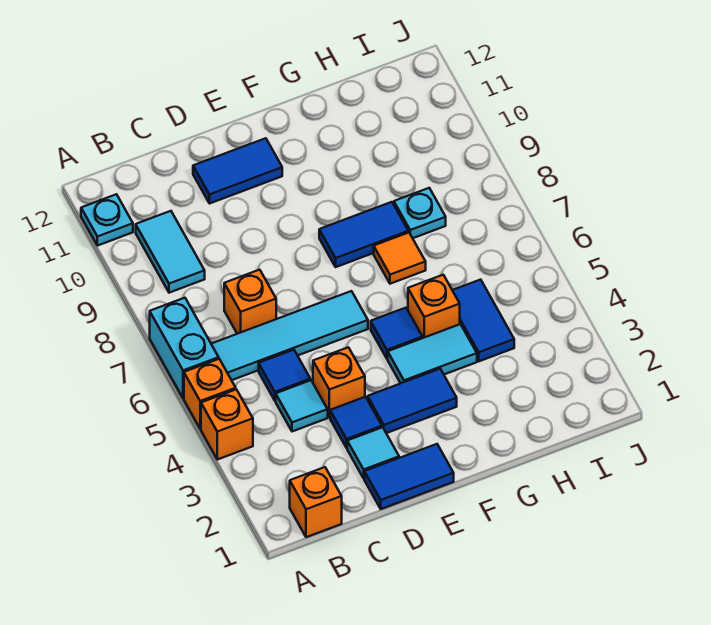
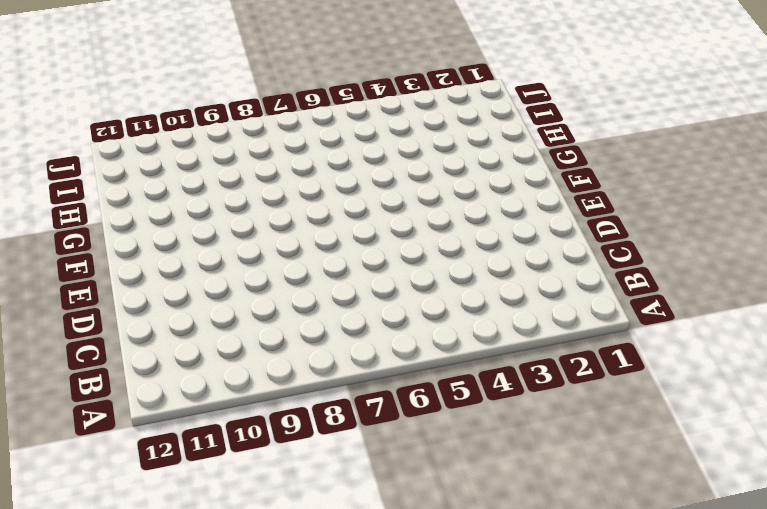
none -> orange brick A4 level 1
none -> orange brick A5 level 1
none -> cyan brick A6:A7 level 1

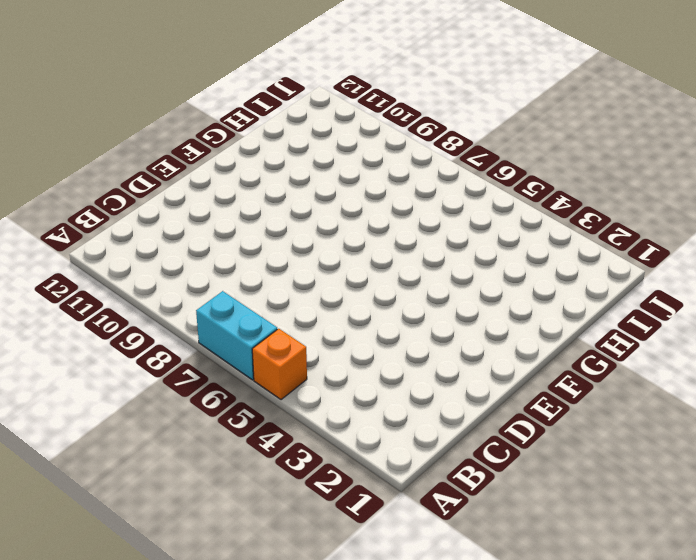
none -> orange brick A4 level 1
none -> cyan plate A11 level 1
none -> orange brick B1 level 1

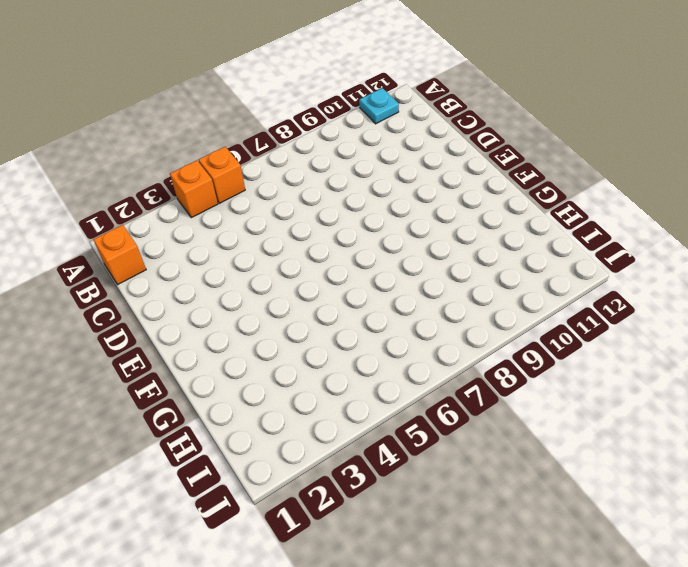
none -> cyan brick A6:A7 level 1
none -> cyan tile B6:E6 level 1
none -> cyan tile B9:B10 level 1

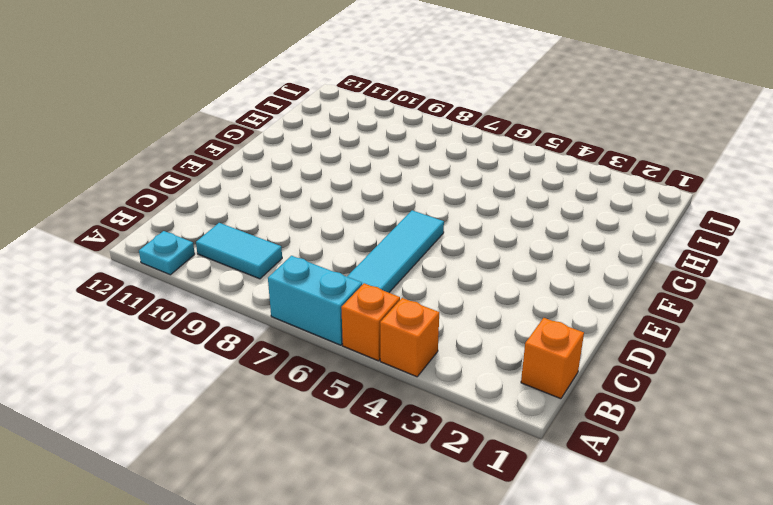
none -> cyan tile C4 level 1
none -> blue tile C5 level 1
none -> orange brick C7 level 1

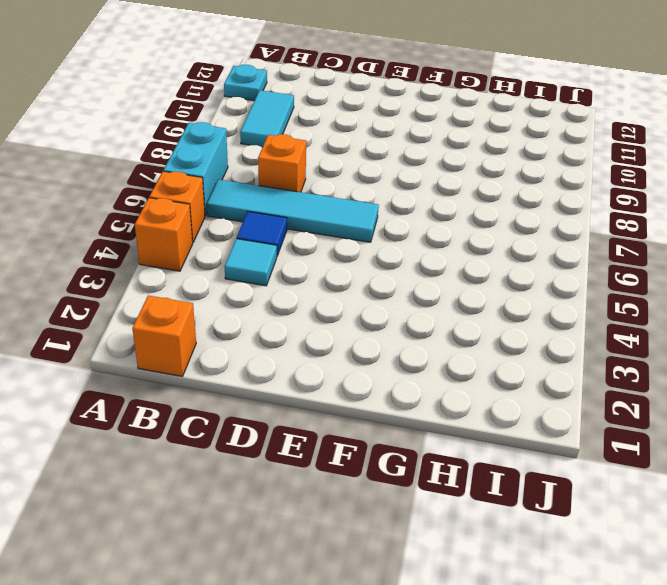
none -> blue tile D1:E1 level 1
none -> cyan tile D2 level 1
none -> blue tile D3 level 1

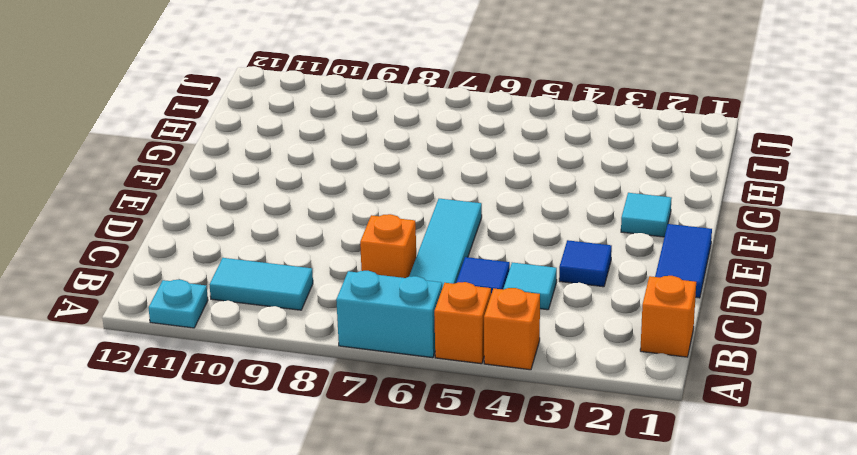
cyan tile F2 level 1 -> cyan tile D2 level 1
none -> orange brick D4 level 1
none -> blue tile D11:E11 level 1
none -> blue tile E3:F3 level 1

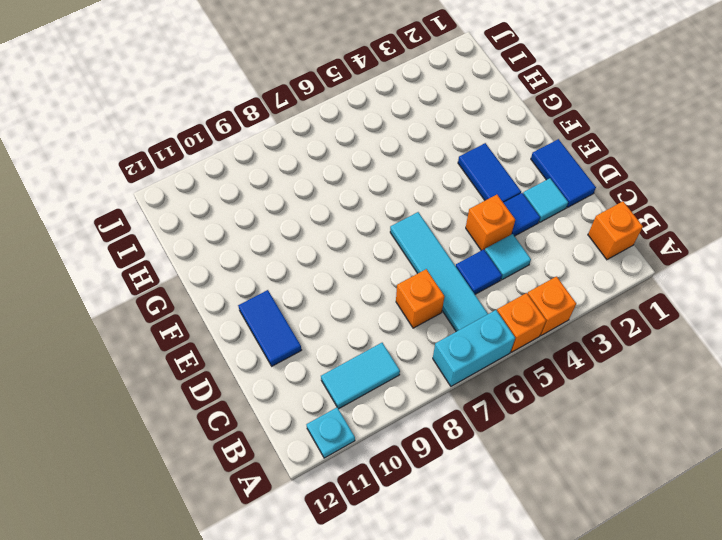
none -> cyan tile F4:G4 level 1
none -> blue tile F5 level 1
none -> blue tile F8:G8 level 1

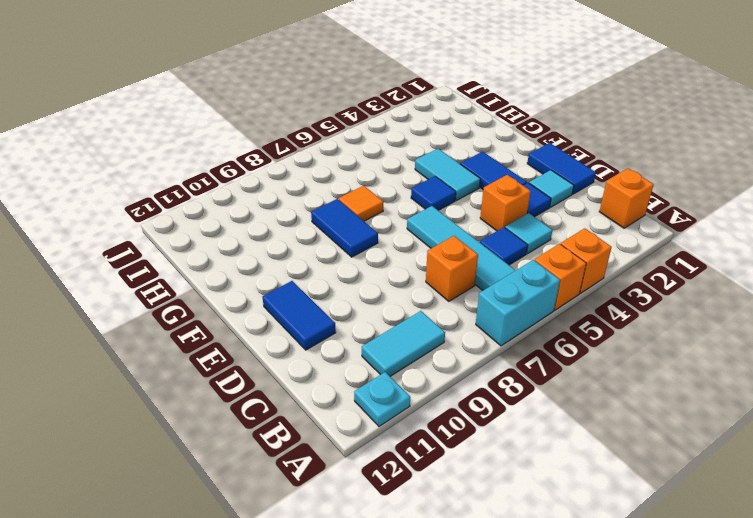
none -> orange brick G5 level 1
none -> blue tile H4:H5 level 1
none -> cyan plate H8 level 1

